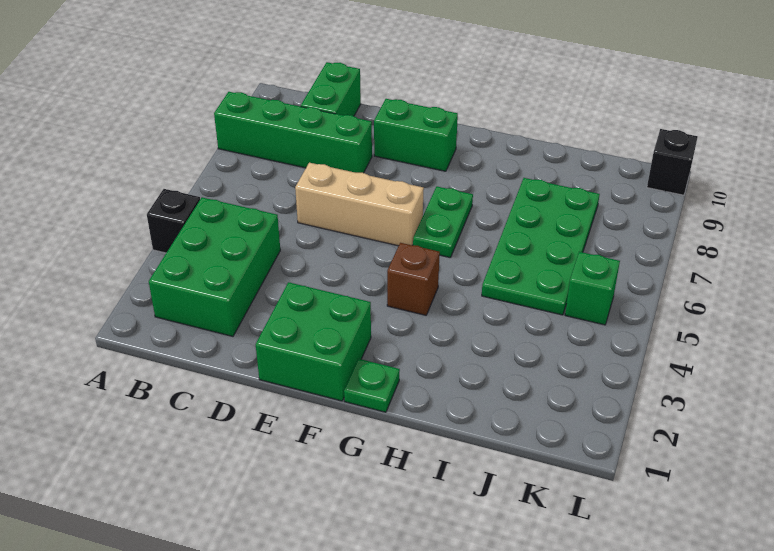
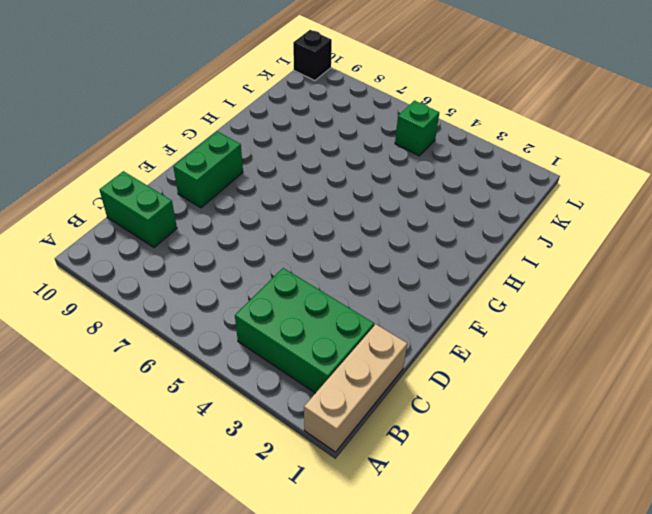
tan brick A1:C1 level 1 -> tan brick D6:F6 level 1
none -> black brick A4 level 1
none -> green brick A8:D8 level 1
none -> green brick E1:F2 level 1

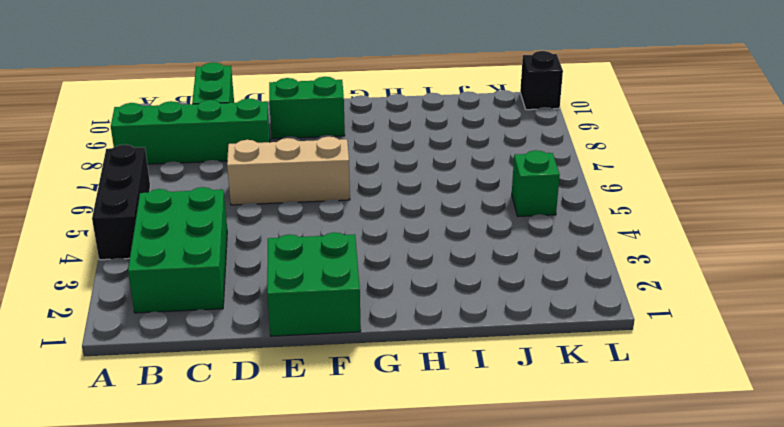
black brick A4:A6 level 1 -> black brick A4 level 1
none -> green plate G1 level 1
none -> brown brick G4 level 1
none -> green plate G6:G7 level 1

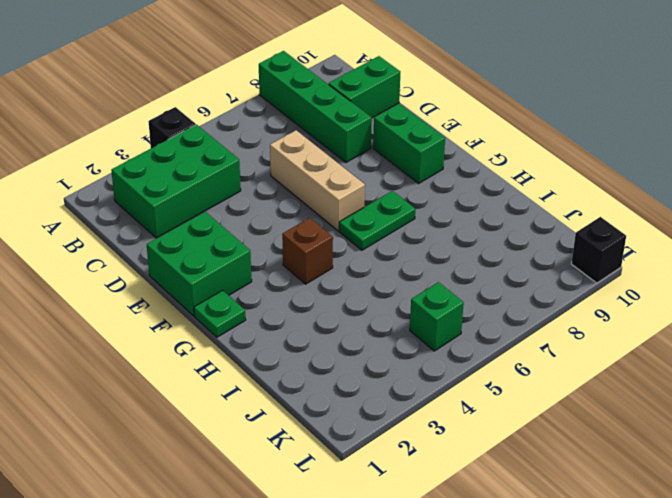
none -> green plate I5:J8 level 1

